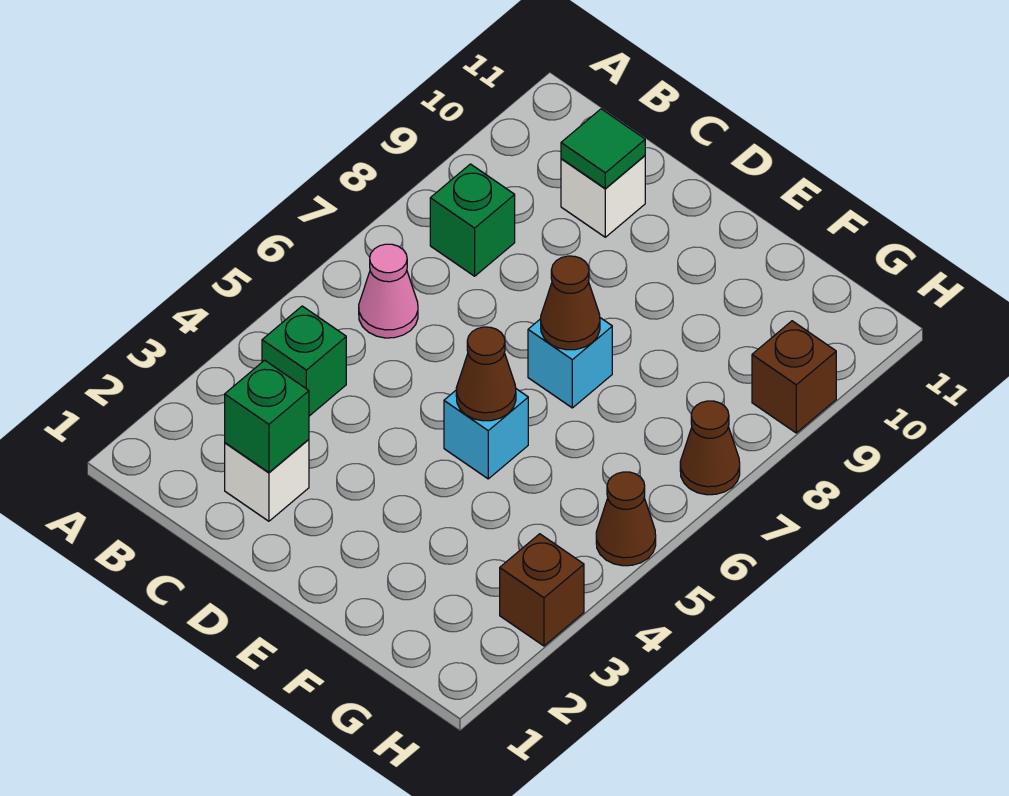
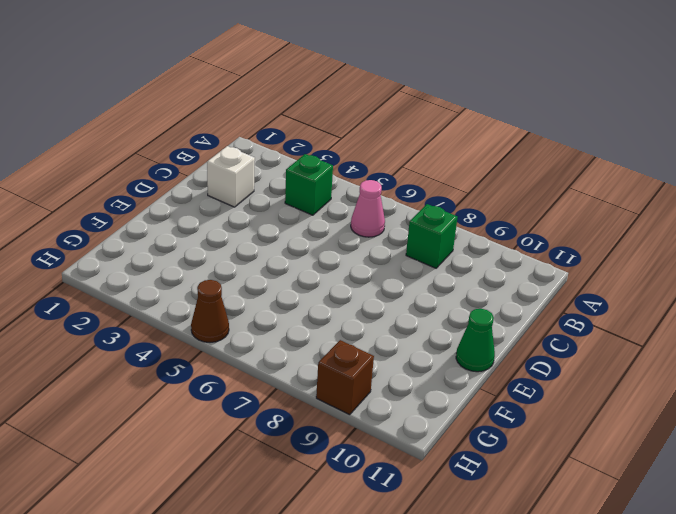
green cone E11 level 1 -> none
none -> white brick C10 level 1
none -> cyan brick E5 level 1
none -> cyan brick E7 level 1

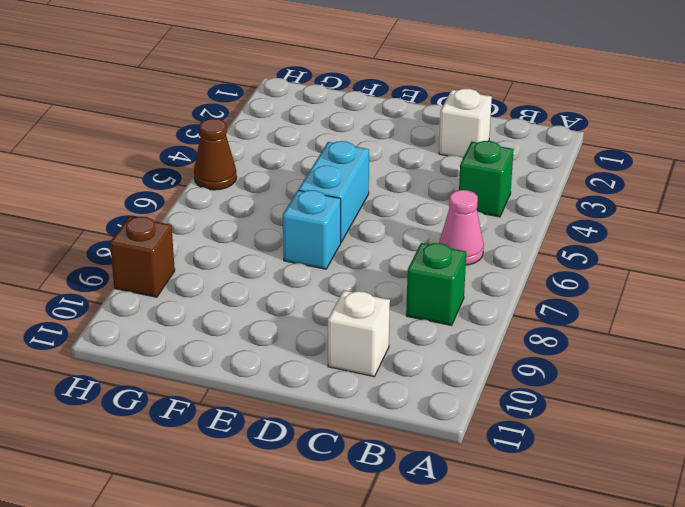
cyan brick E5:E6 level 1 -> cyan brick E5 level 1
none -> brown brick H3 level 1
none -> brown cone H7 level 1
none -> green brick C2 level 2

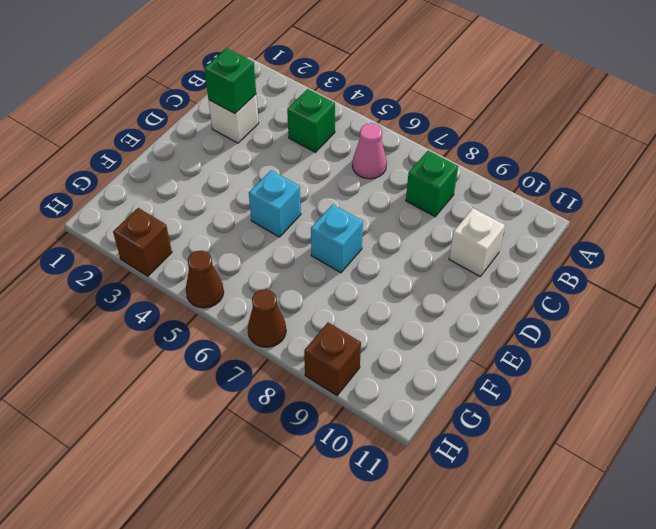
none -> green tile C10 level 2
none -> brown cone E5 level 2
none -> brown cone E7 level 2

